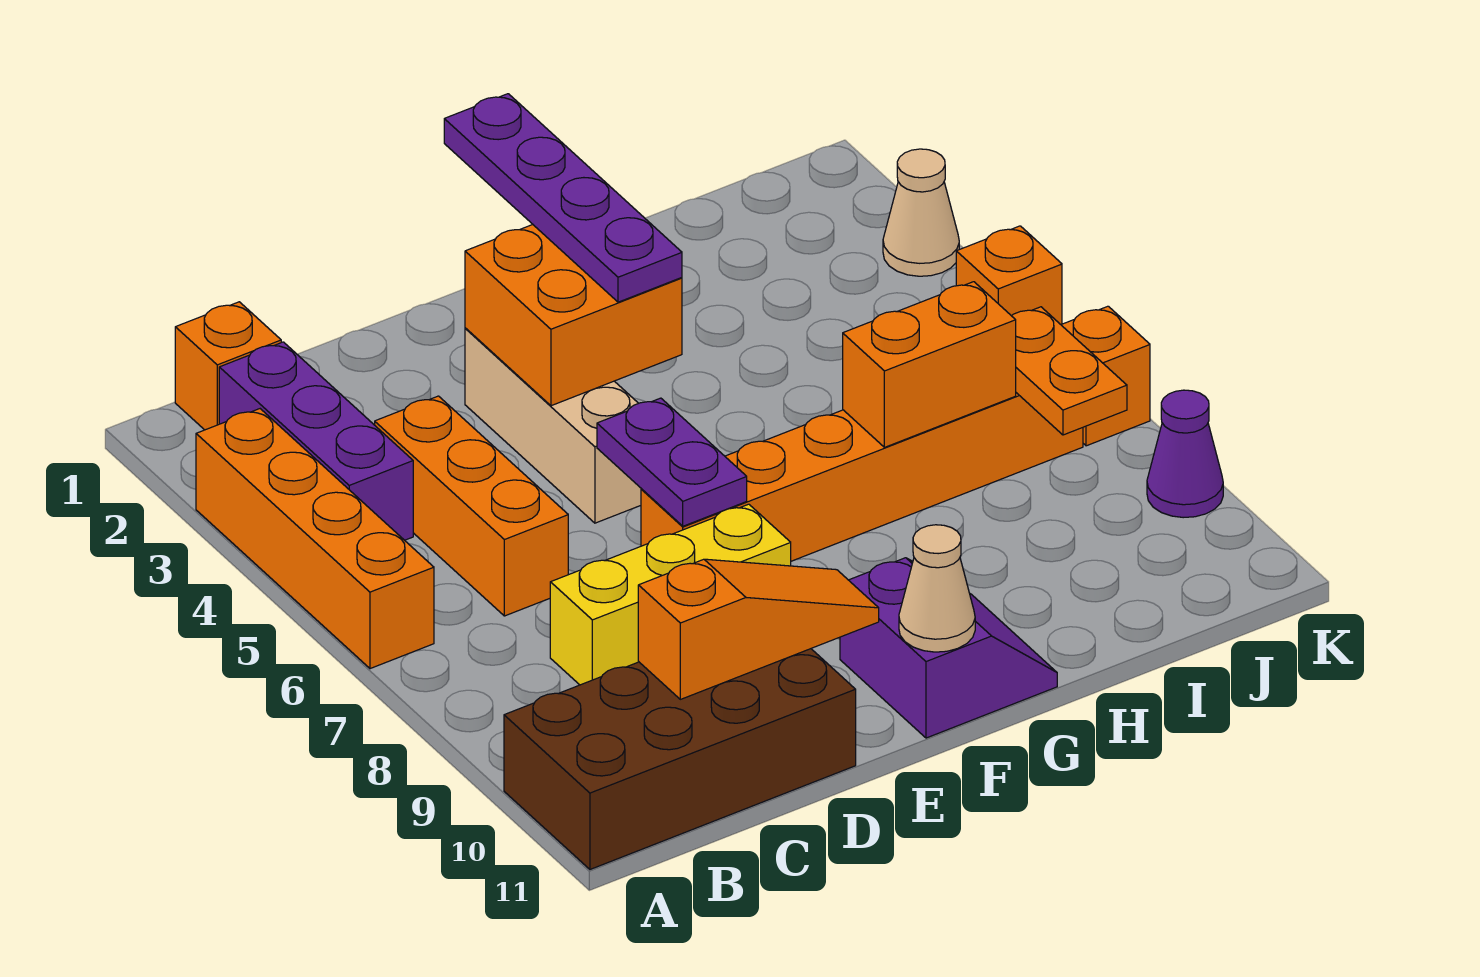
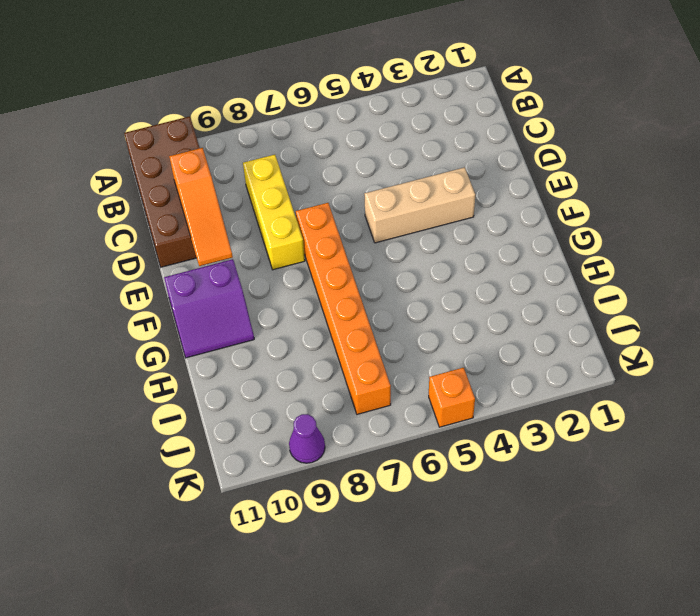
none -> orange brick A3:A6 level 1
none -> orange brick B1 level 1
none -> purple brick B2:B4 level 1

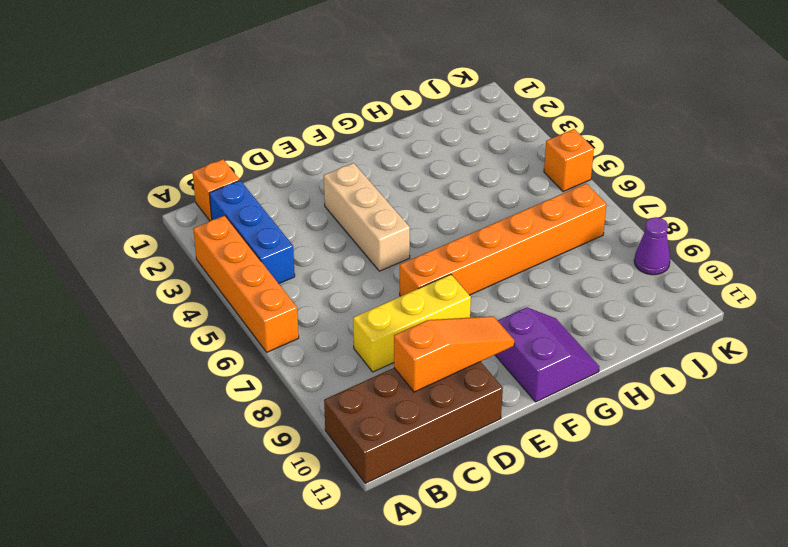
blue brick B2:B4 level 1 -> purple brick B2:B4 level 1
none -> orange brick C4:C6 level 1
none -> tan cone K3 level 1
none -> orange brick K7 level 1

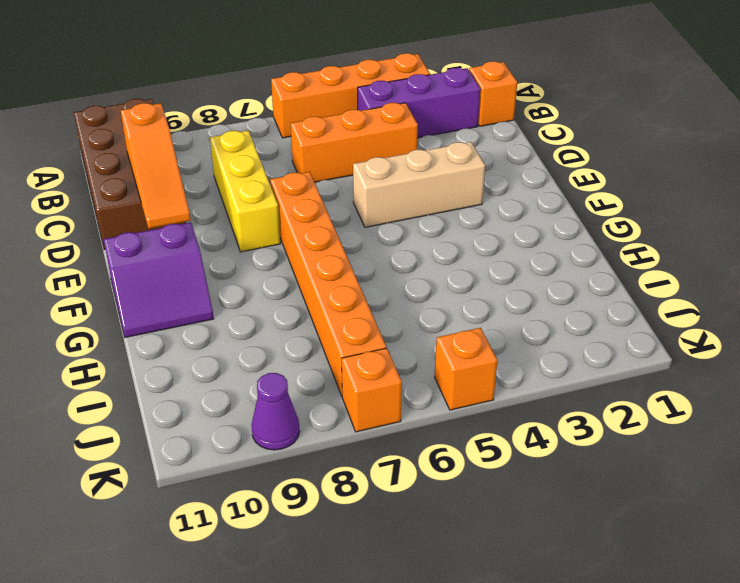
none -> tan cone K3 level 1
none -> orange brick E3:F4 level 2
none -> purple plate E6:E7 level 2

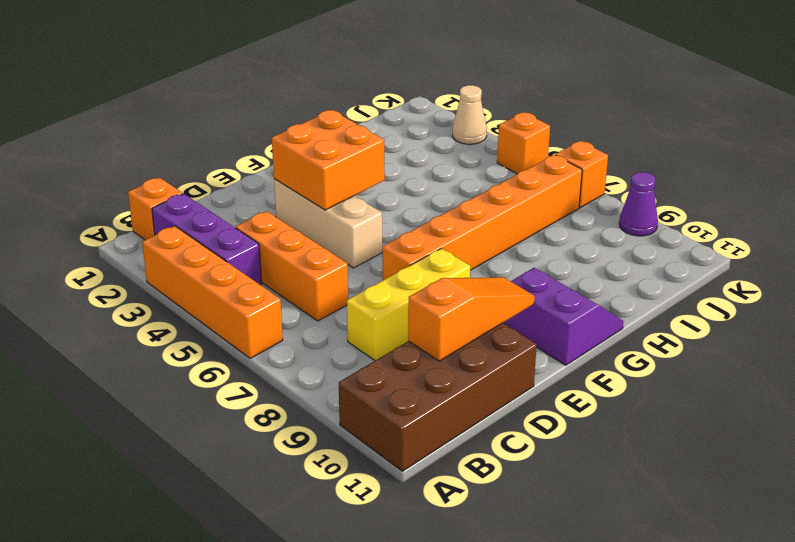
none -> purple plate E6:E7 level 2
none -> tan cone F11 level 2
none -> orange brick H7:I7 level 2

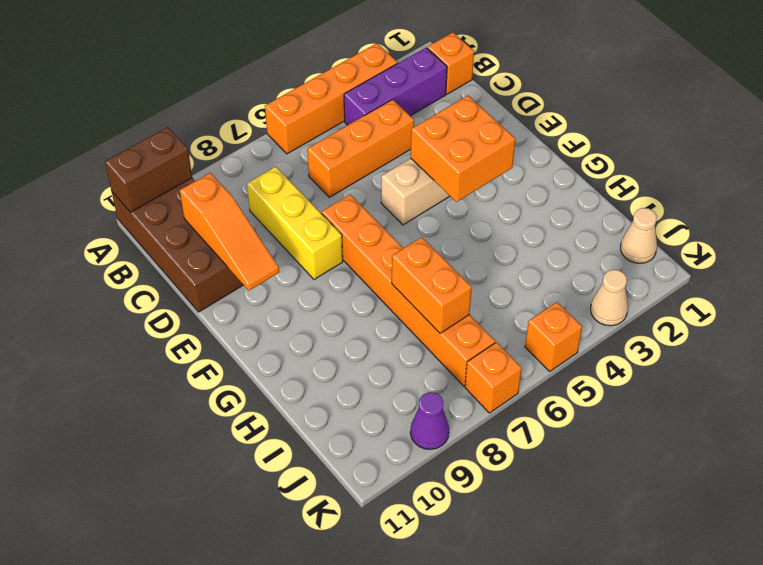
brown brick A10:A11 level 2 -> none
tan cone J1 level 1 -> tan cone F11 level 2
none -> purple slope F10:G11 level 1 top F
none -> purple plate E6:E7 level 2
none -> orange plate J7:J8 level 2

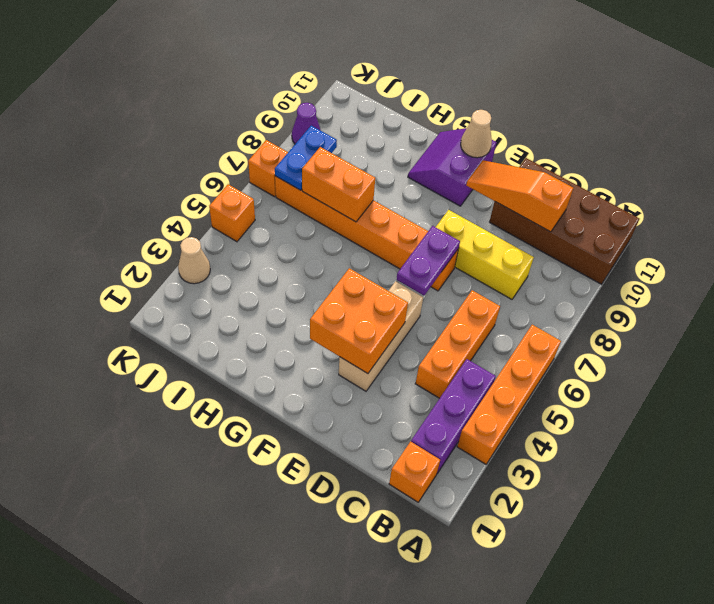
blue plate J7:J8 level 2 -> orange plate J7:J8 level 2
none -> purple plate F1:F4 level 3

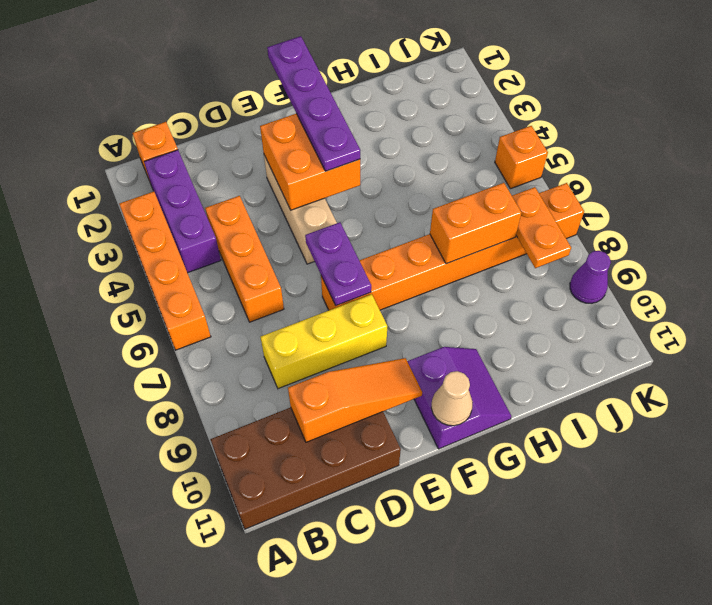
none -> tan cone K3 level 1

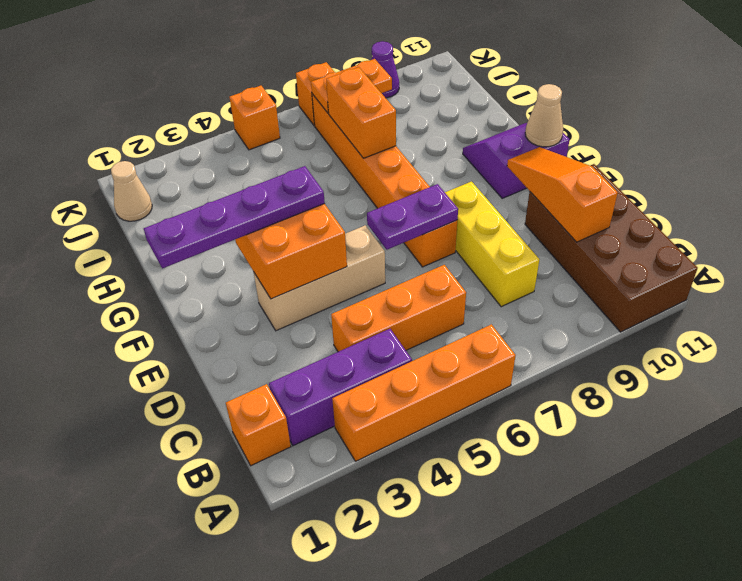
tan cone J1 level 1 -> tan cone K3 level 1

